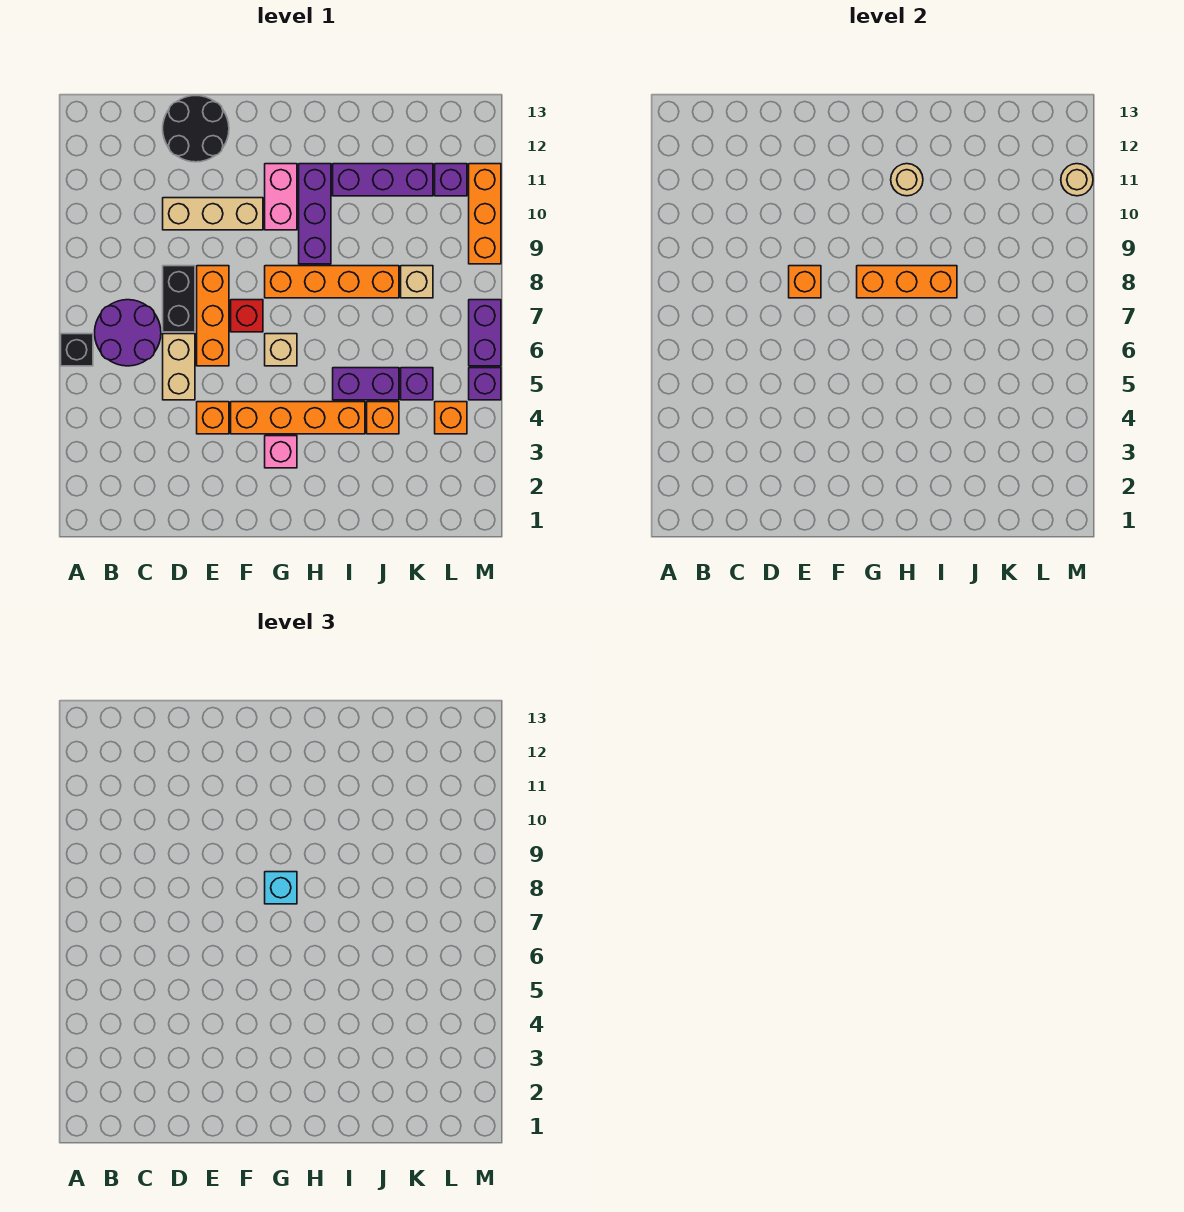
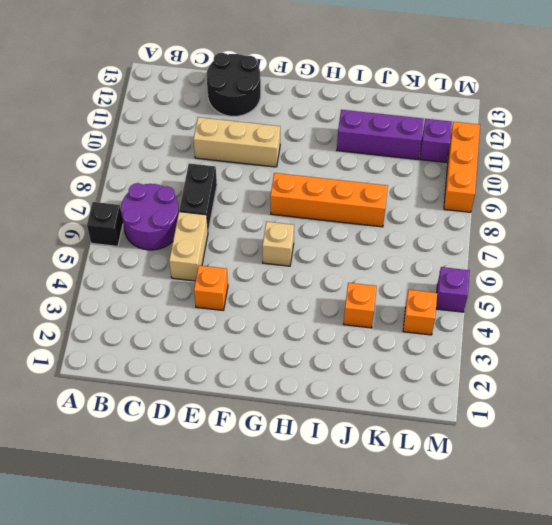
none -> orange brick E6:E8 level 1
none -> orange brick F4:I4 level 1
none -> red brick F7 level 1
none -> pink brick G3 level 1

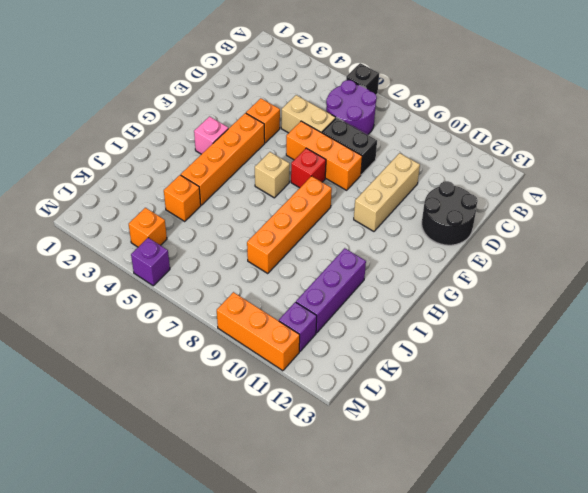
none -> pink brick G10:G11 level 1
none -> purple brick H9:H11 level 1
none -> purple brick I5:J5 level 1
none -> purple brick K5 level 1

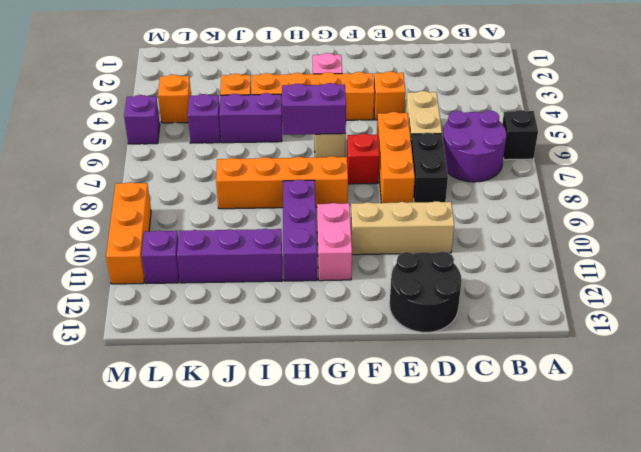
purple brick G6:H6 level 2 -> purple brick M6:M7 level 1
none -> tan brick K8 level 1
none -> orange brick E8 level 2
none -> orange brick G8:I8 level 2
none -> tan round brick H11 level 2

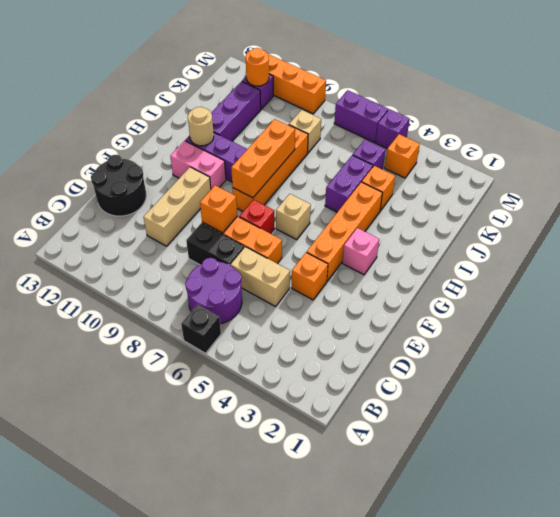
orange round brick L11 level 2 -> none
none -> tan round brick M11 level 2
none -> cyan brick G8 level 3

